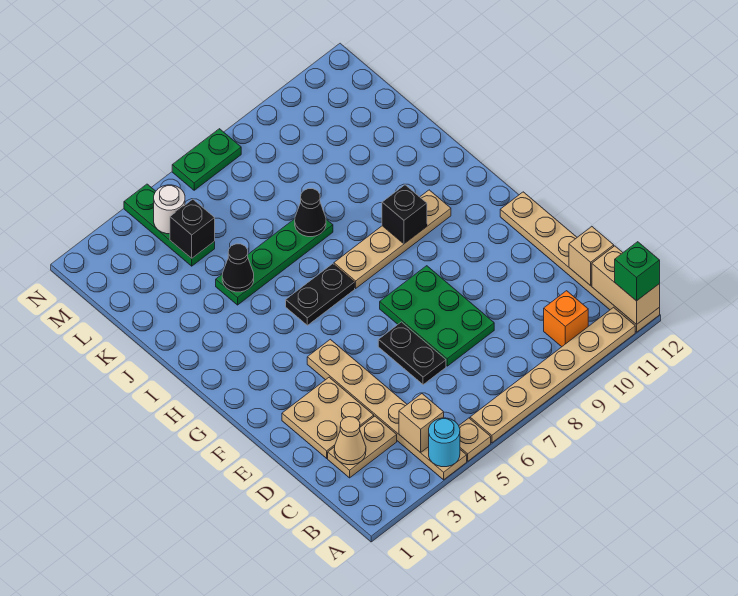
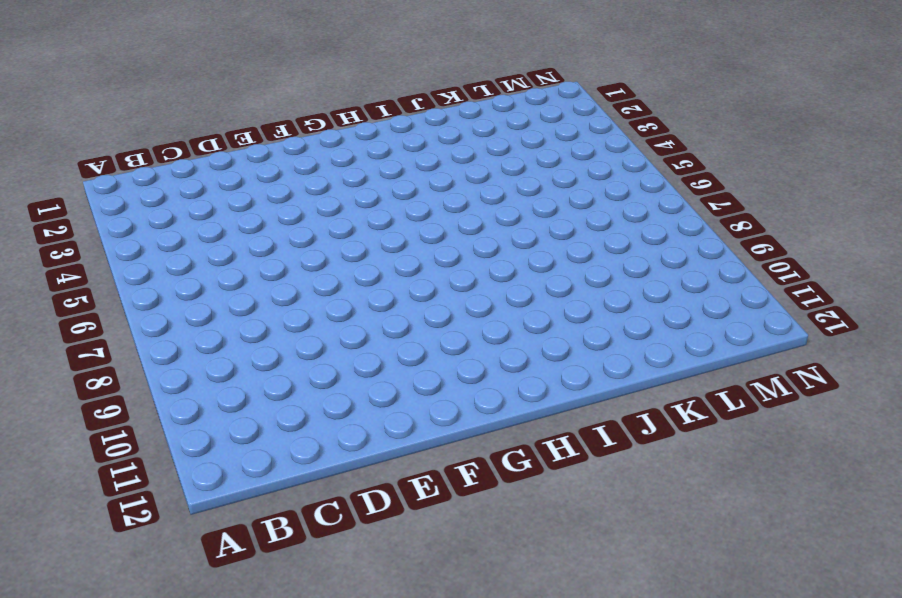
none -> tan plate A4:F4 level 1
none -> tan plate A5 level 1
none -> tan plate A6:A11 level 1

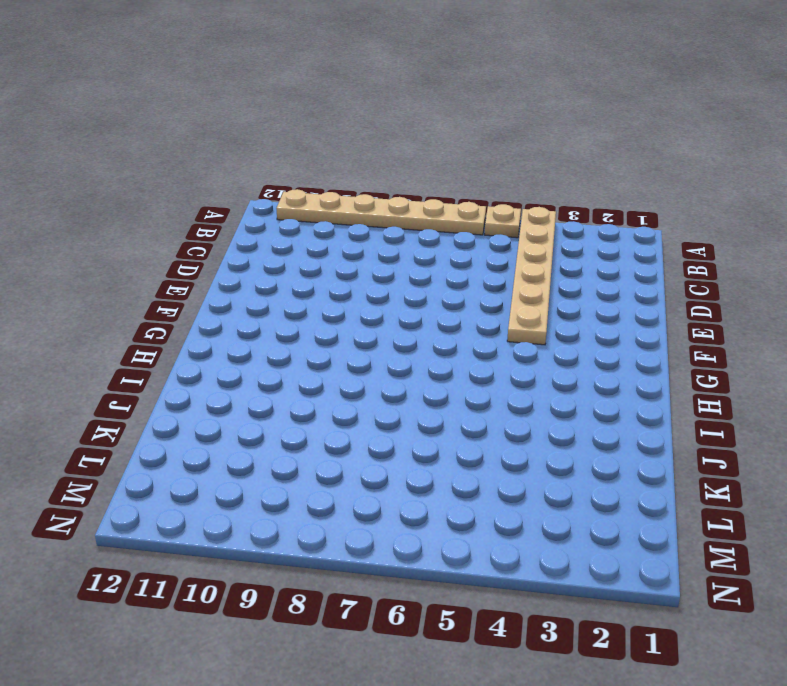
none -> tan plate A12:F12 level 1
none -> orange brick B10 level 1
none -> tan plate C2:C3 level 1

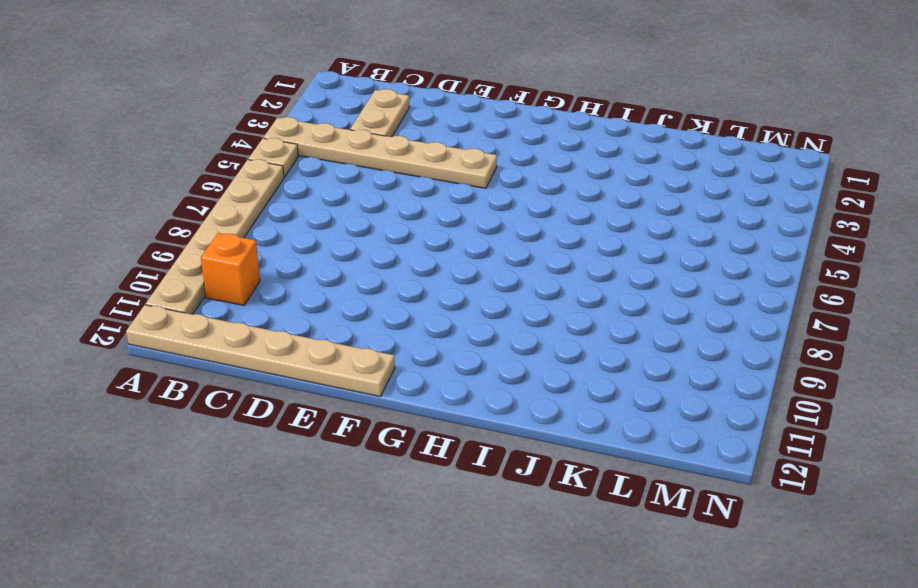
none -> tan plate D2:E3 level 1
none -> black plate D6:E6 level 1
none -> green plate D7:F8 level 1

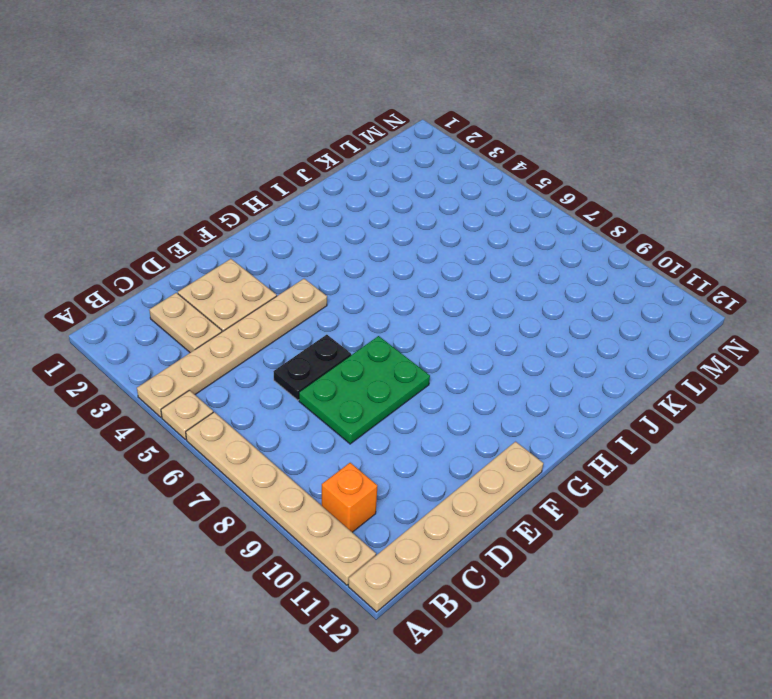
none -> black plate H5:H6 level 1
none -> tan plate H7:H10 level 1
none -> green plate J4:J7 level 1

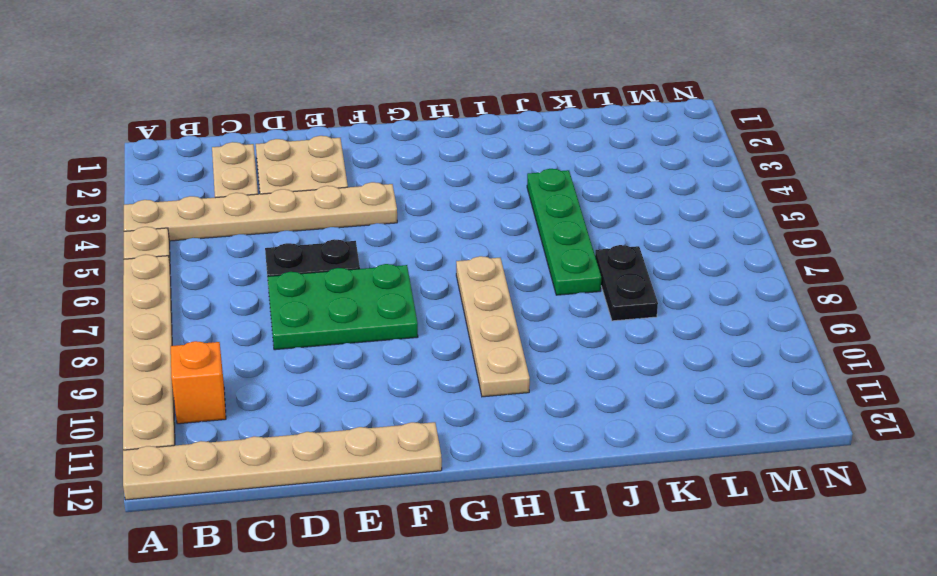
black plate K7:K8 level 1 -> black plate H5:H6 level 1
none -> green plate L4:N4 level 1
none -> green plate N6:N7 level 1
none -> cyan round brick A4 level 2

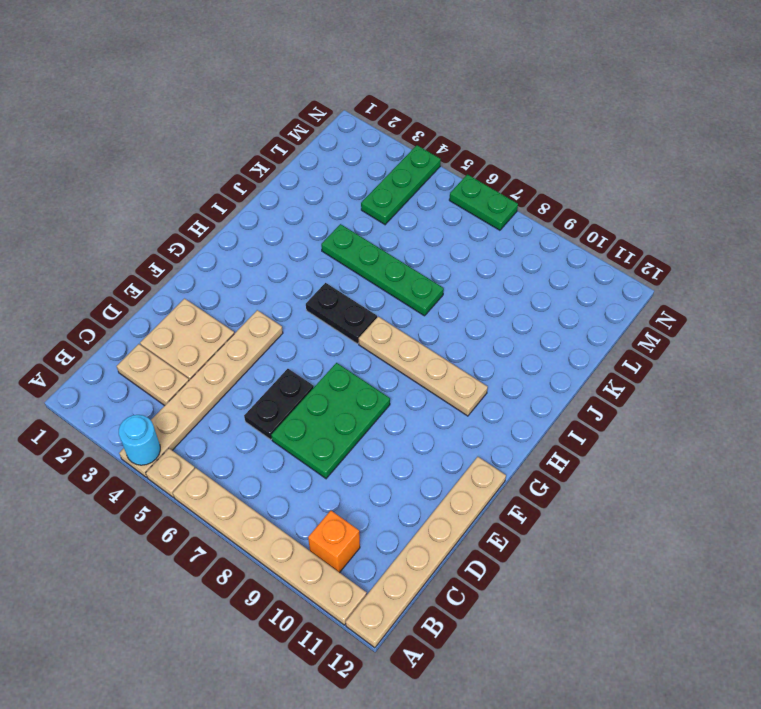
none -> tan brick A12:B12 level 2
none -> tan brick B4 level 2
none -> tan cone C2 level 2

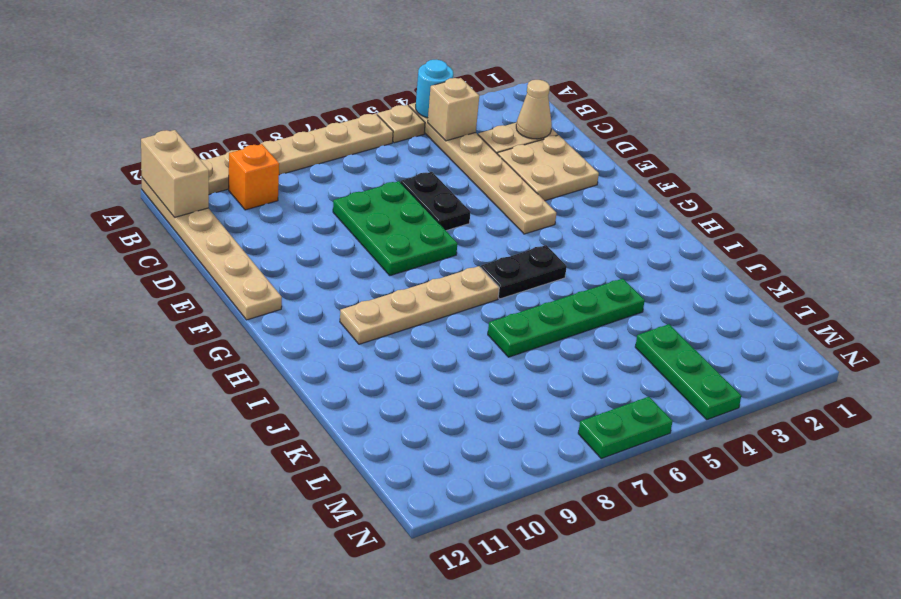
none -> tan brick C12 level 2
none -> black brick H9 level 2
none -> black cone J4 level 2

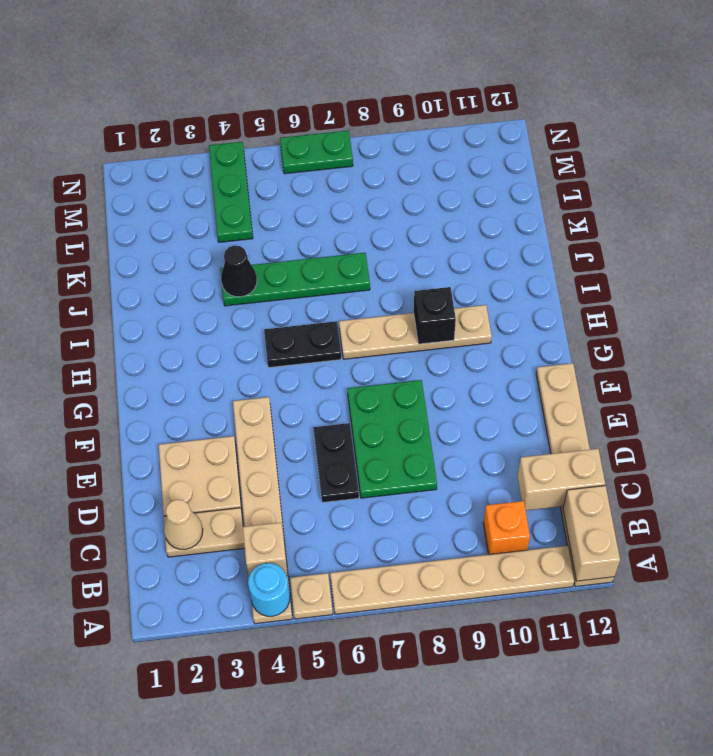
tan brick C11:C12 level 2 -> tan brick C12 level 2
none -> black cone J7 level 2
none -> black brick L4 level 2
none -> white round brick M4 level 2

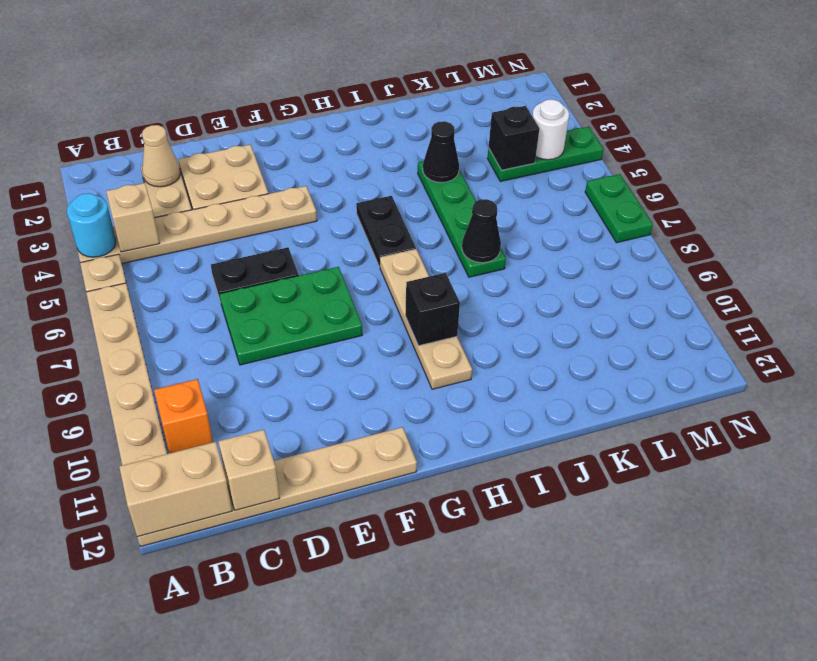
none -> green brick A12 level 3

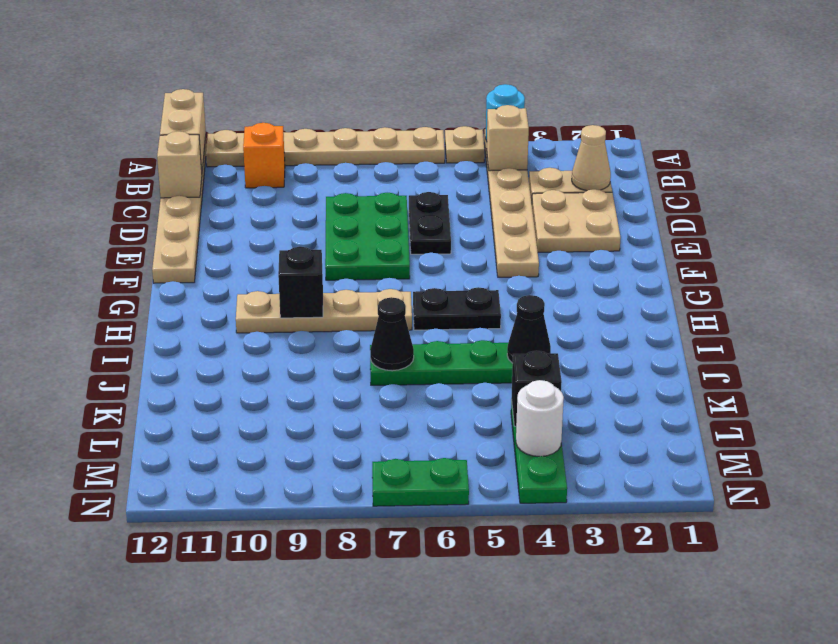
none -> green brick A12 level 3

